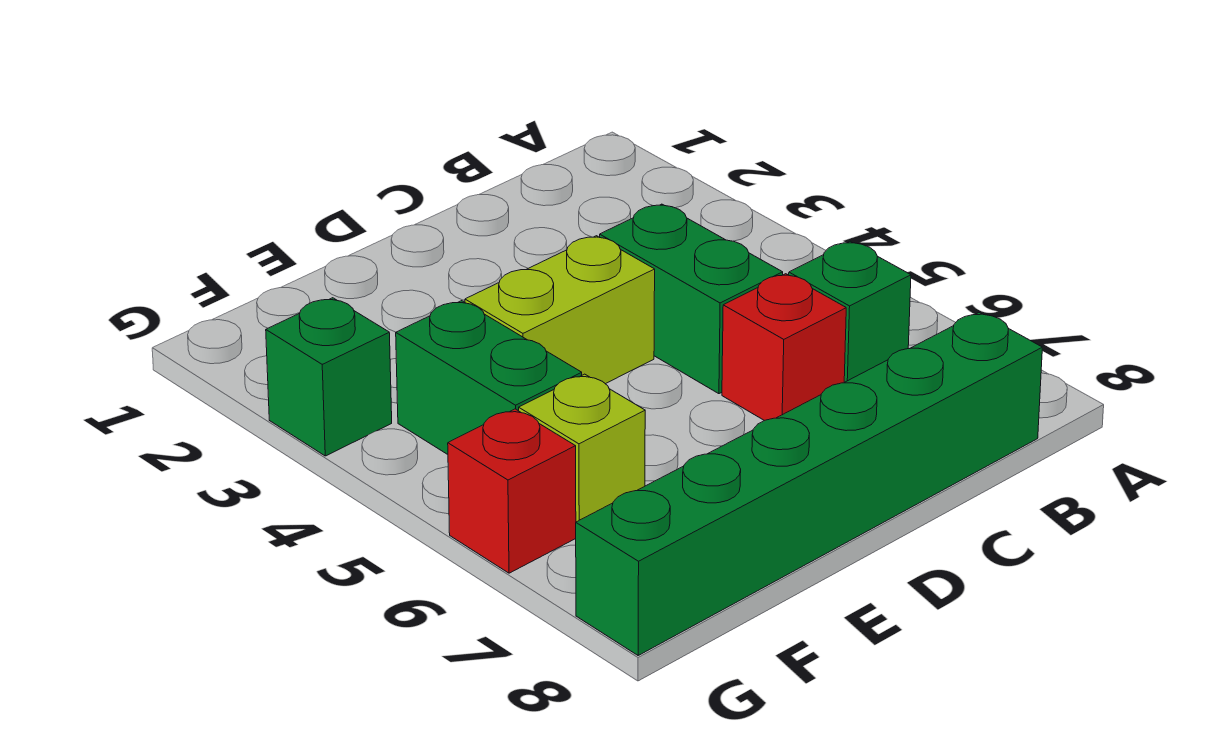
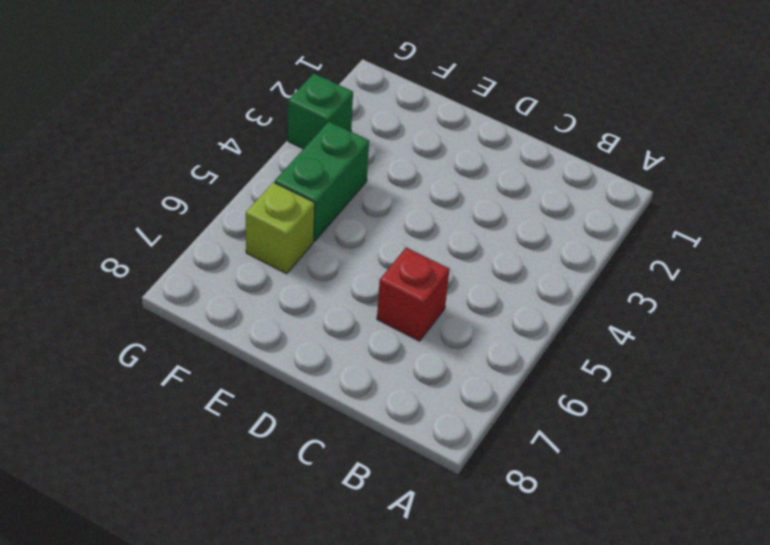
none -> green brick B6 level 1
none -> green brick B8:G8 level 1

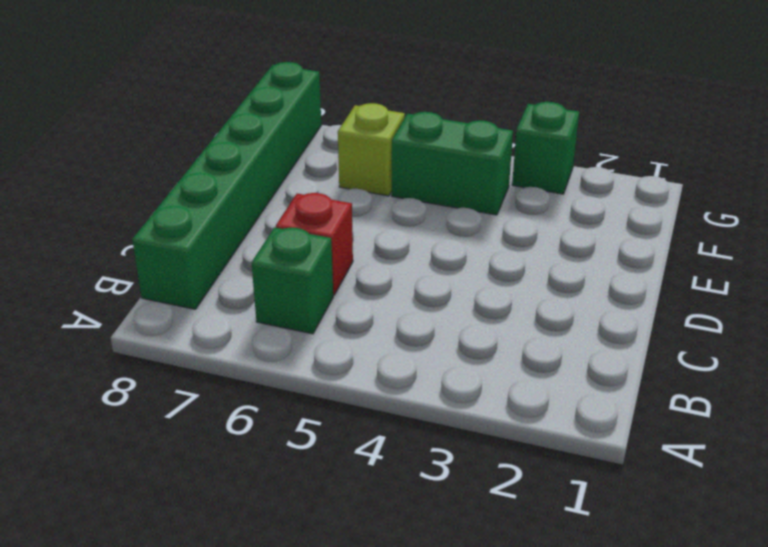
none -> green brick C4:C5 level 1
none -> lime brick D4:E4 level 1

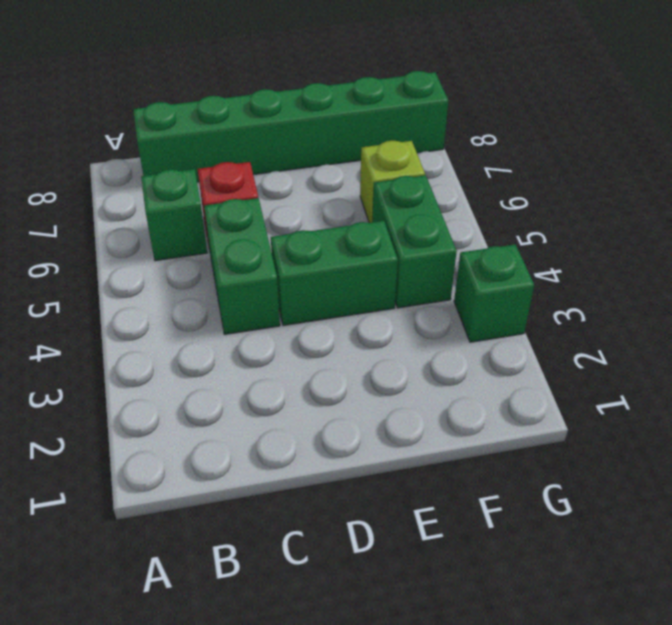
green brick D4:E4 level 1 -> lime brick D4:E4 level 1
none -> red brick G6 level 1

